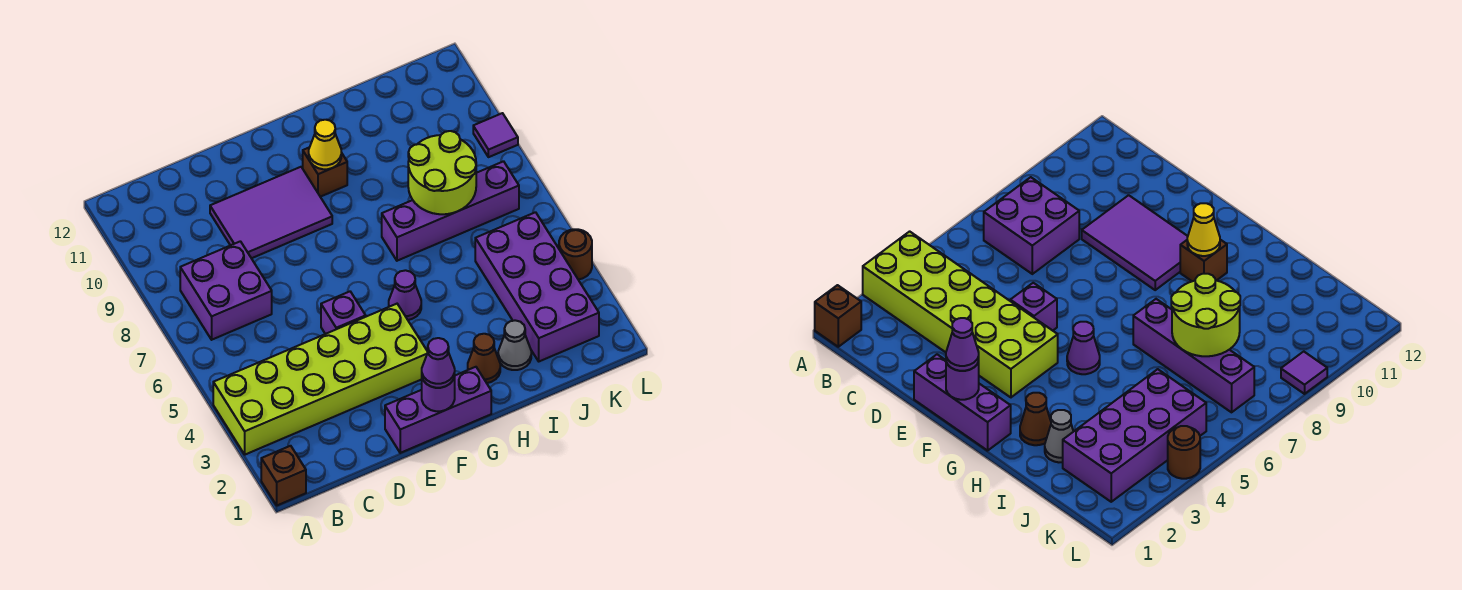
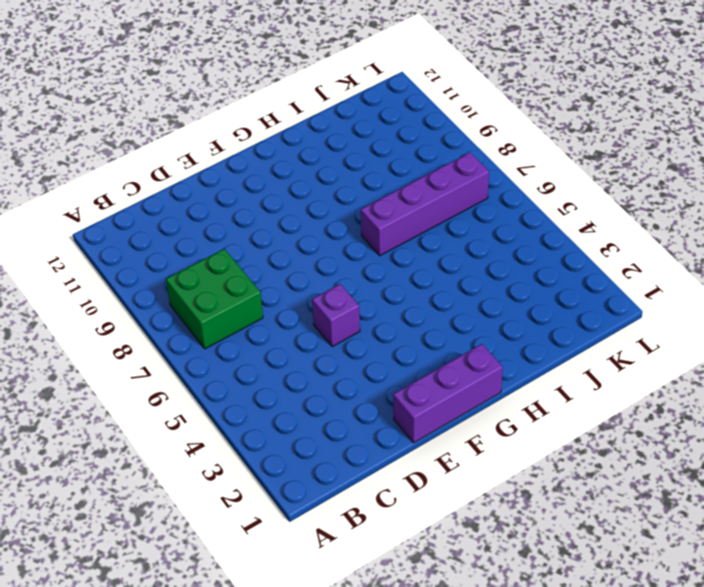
green brick B7:C8 level 1 -> purple brick B7:C8 level 1
none -> brown brick A1 level 1
none -> lime brick A3:F4 level 1
none -> purple tile D9:F10 level 1

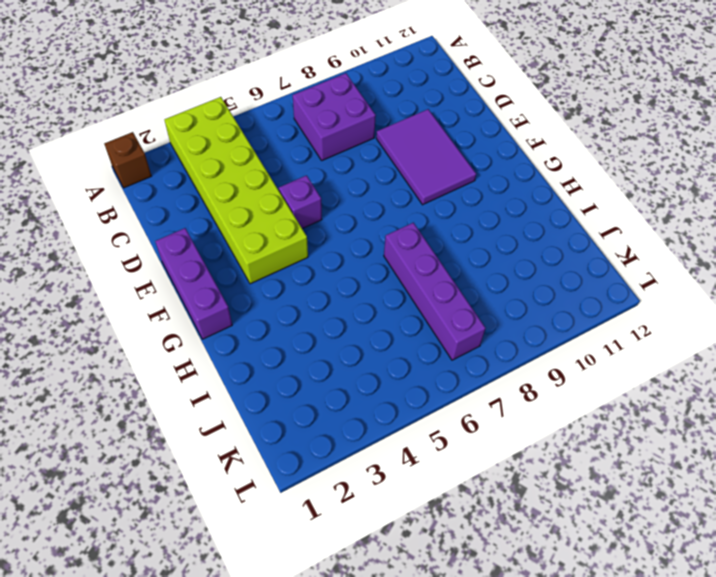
none -> purple cone G5 level 1
none -> brown brick G10 level 1
none -> brown cone H2 level 1

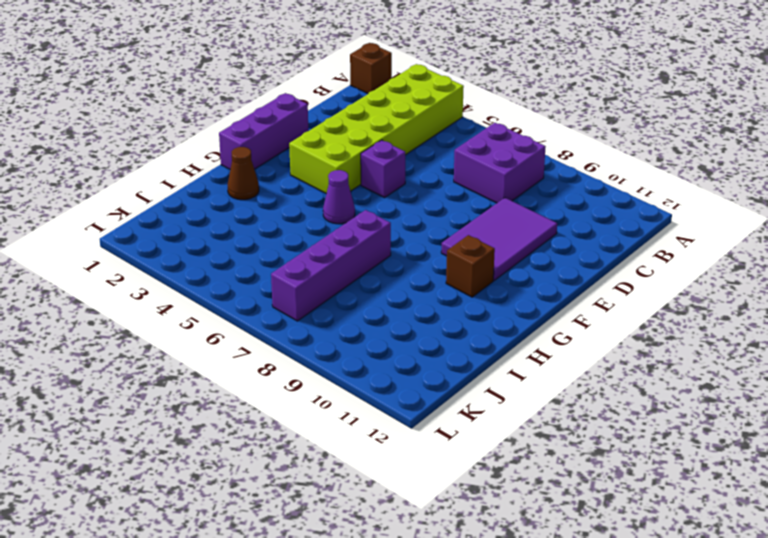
none -> grey cone I2 level 1
none -> purple brick J2:K5 level 1
none -> brown round brick L4 level 1

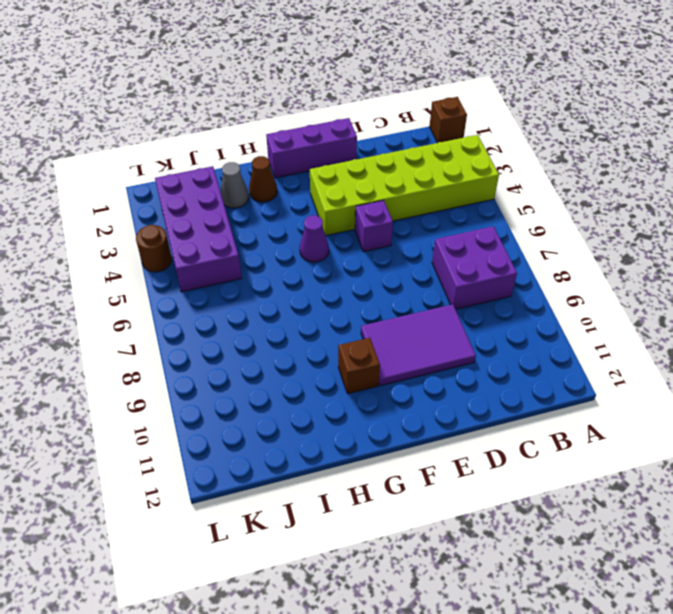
none -> purple brick H7:K7 level 1
none -> purple tile L9 level 1
none -> purple round brick F1 level 2

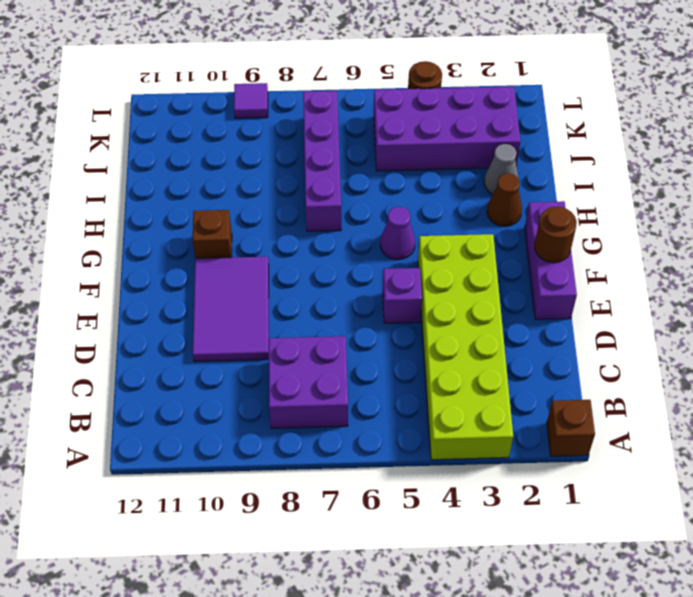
brown round brick F1 level 2 -> purple round brick F1 level 2
none -> yellow cone G10 level 2
none -> lime round brick I7:J8 level 2
none -> purple cone F1 level 3

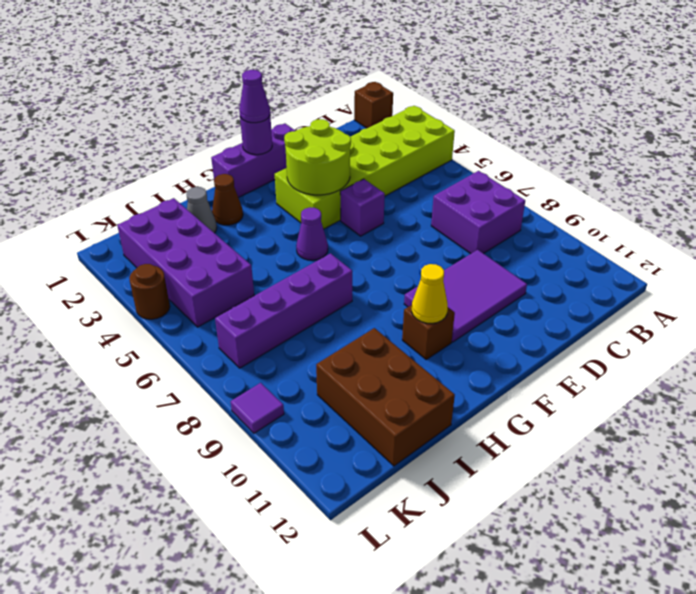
lime round brick E3:F4 level 2 -> lime round brick I7:J8 level 2
brown brick I10:J12 level 1 -> none

